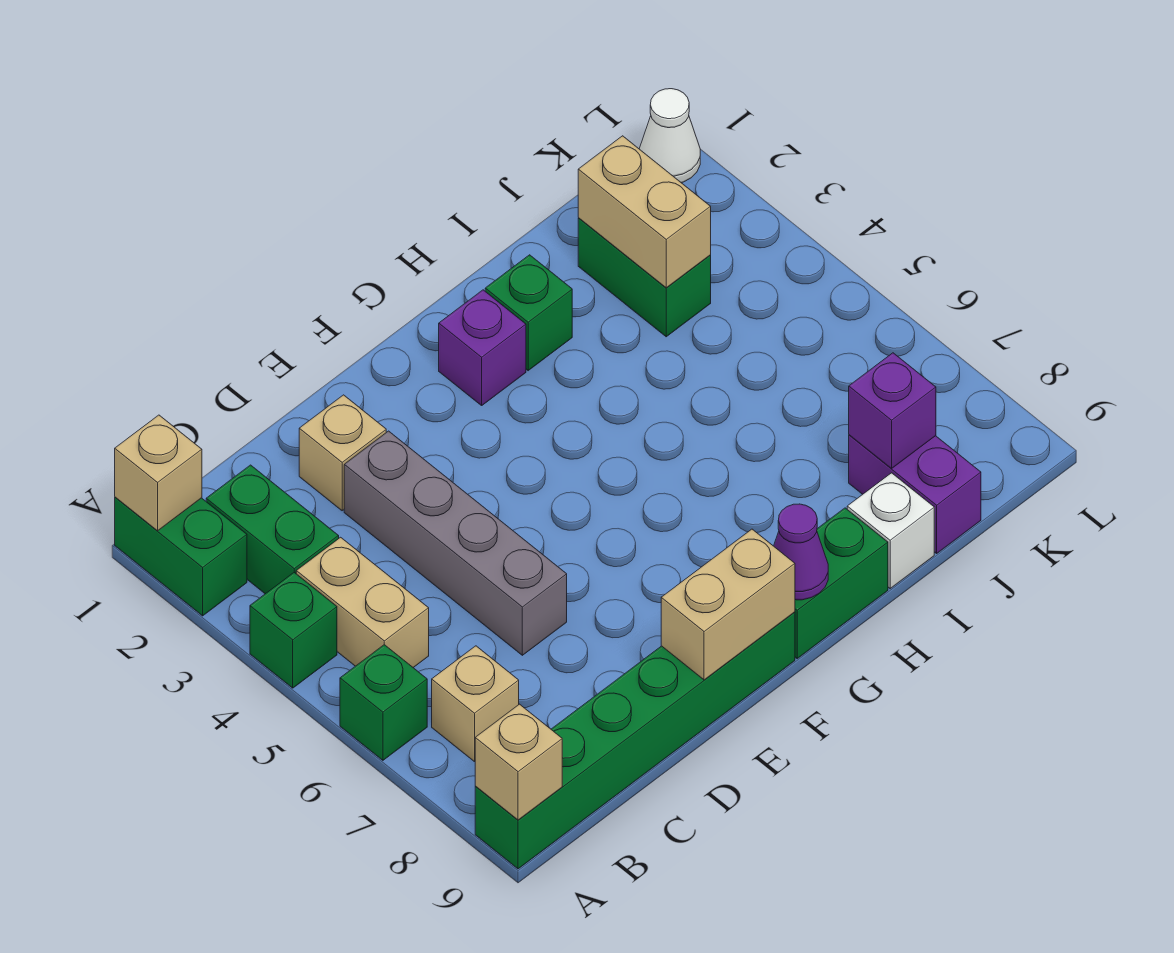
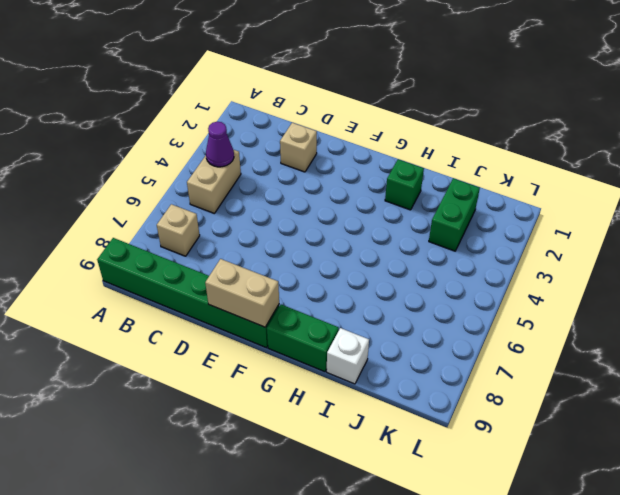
purple cone B4 level 2 -> purple cone G9 level 2
none -> green brick A1:A2 level 1
none -> green brick A4 level 1
none -> green brick A6 level 1

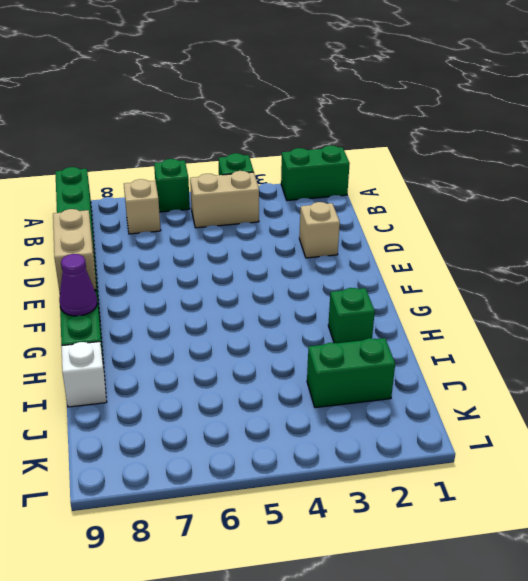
none -> green brick B2:B3 level 1
none -> grey brick D3:D6 level 1
none -> purple brick G2 level 1

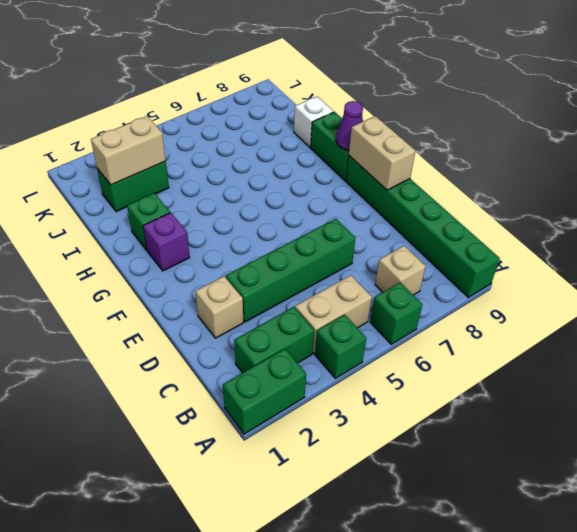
green brick D3:D6 level 1 -> grey brick D3:D6 level 1
none -> purple brick J8:J9 level 1
none -> white cone L1 level 1
none -> tan brick A1 level 2

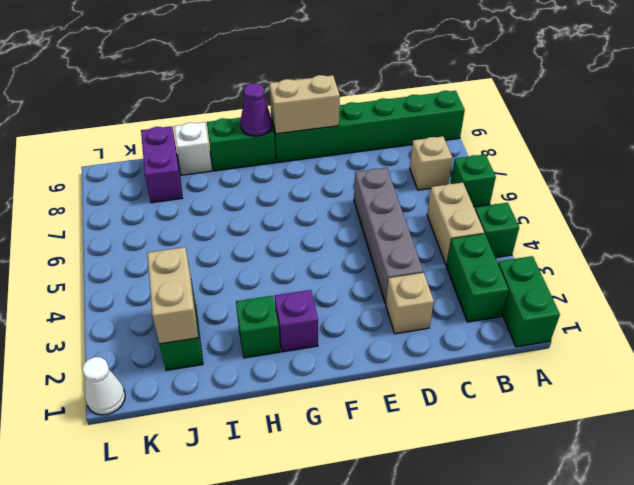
none -> tan brick A1 level 2
none -> tan brick A9 level 2
none -> purple brick J8 level 2

